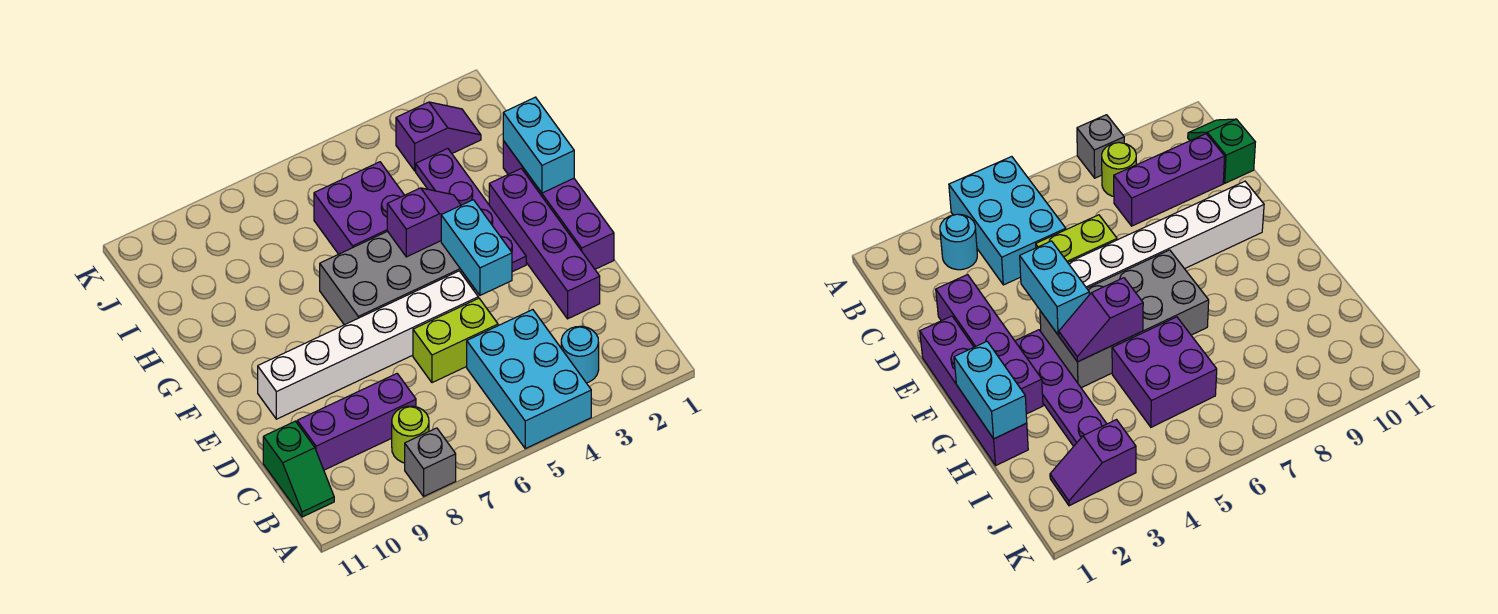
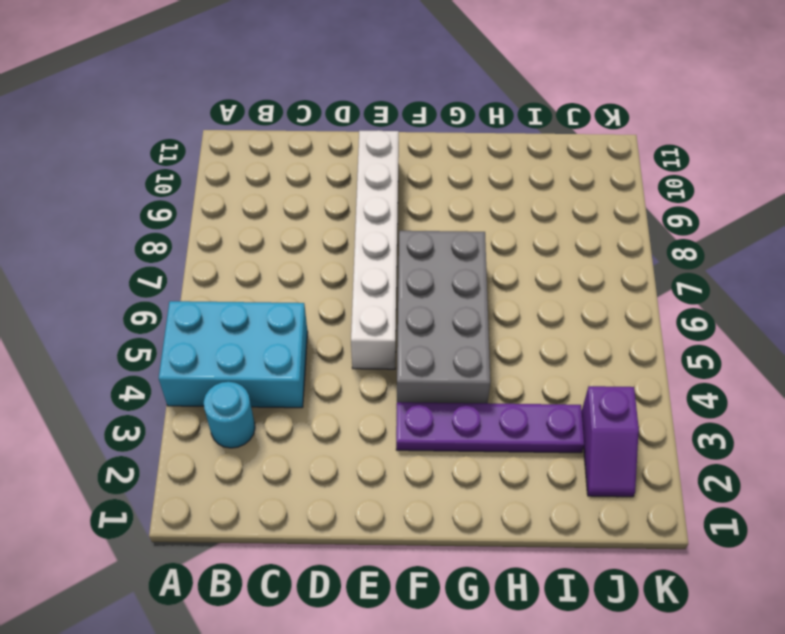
none -> grey brick A8 level 1
none -> lime round brick B8 level 1
none -> green slope B11:C11 level 1 top C

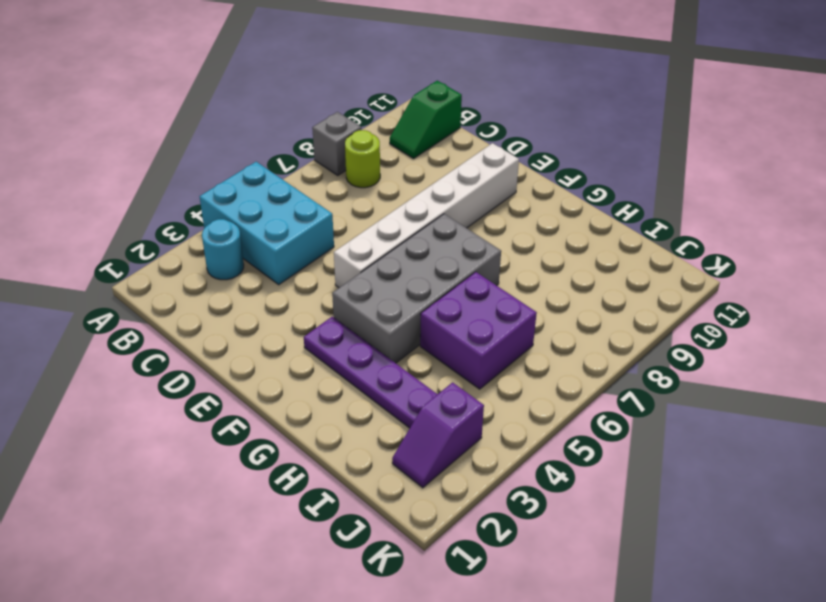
green slope B10:B11 level 1 top 11 -> green slope B11:C11 level 1 top C
none -> purple brick C8:C10 level 1
none -> purple brick D2:G2 level 1
none -> lime brick D5:D6 level 1

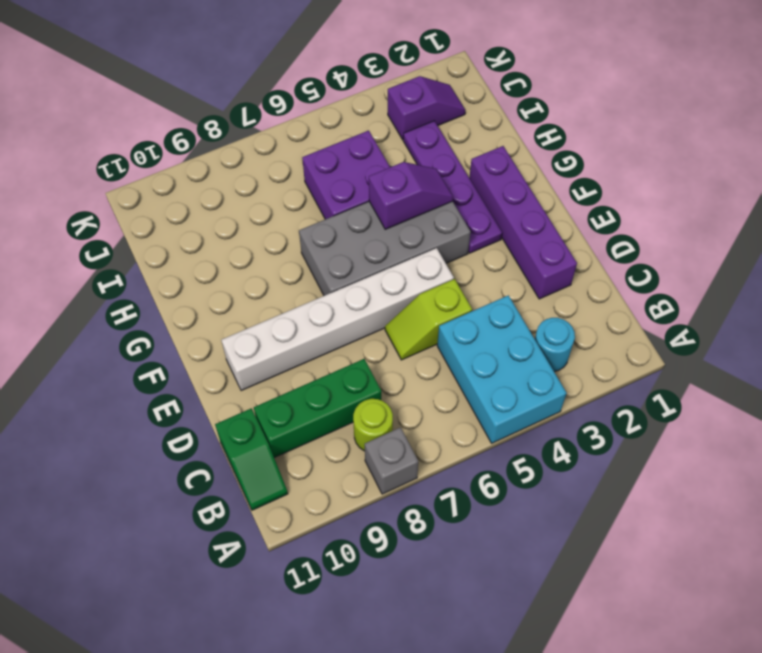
green brick C8:C10 level 1 -> purple brick C8:C10 level 1
lime slope D5:D6 level 1 top 5 -> lime brick D5:D6 level 1
none -> purple brick E1:H1 level 1
none -> cyan brick E4:F4 level 2
none -> cyan brick G1:H1 level 2

